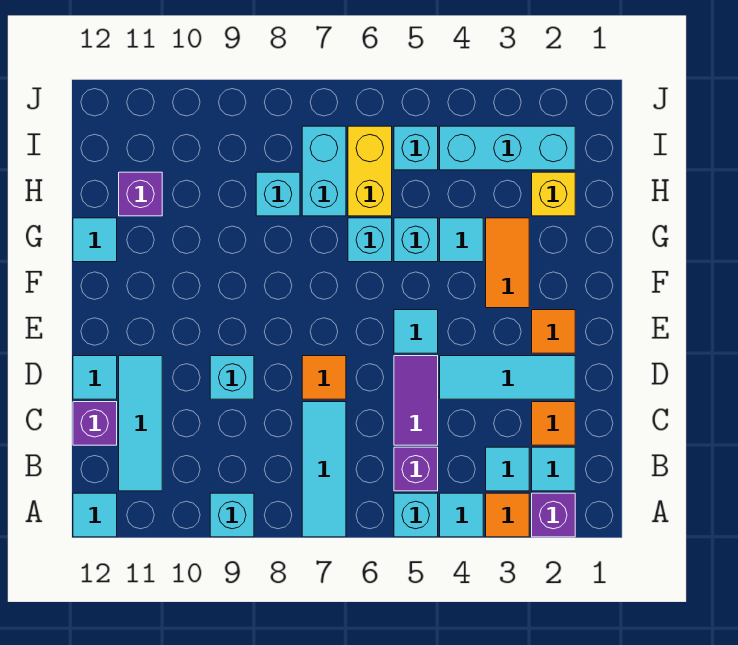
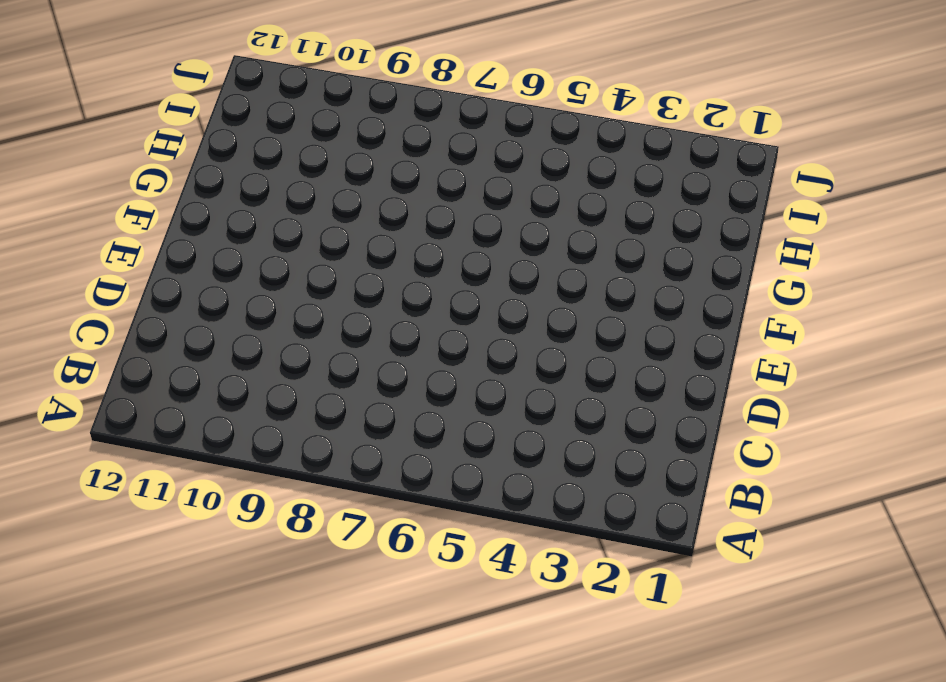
none -> purple brick A2 level 1
none -> orange tile A3 level 1
none -> cyan tile A4 level 1
none -> cyan brick A5 level 1

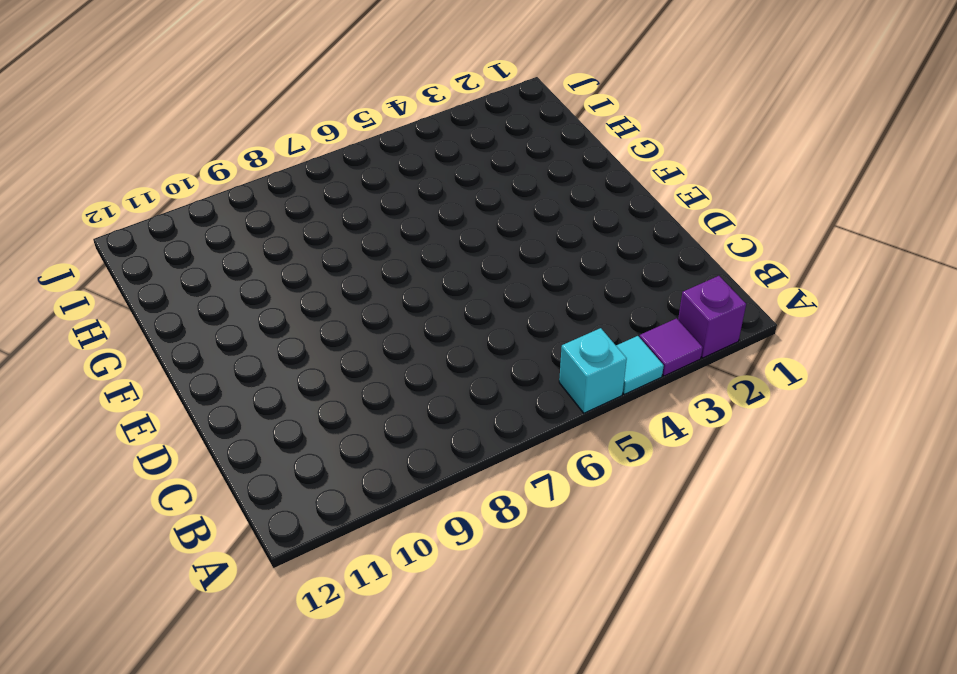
purple tile A3 level 1 -> orange tile A3 level 1
none -> cyan tile A7:C7 level 1
none -> cyan brick A9 level 1
none -> cyan tile A12 level 1
none -> cyan tile B2 level 1

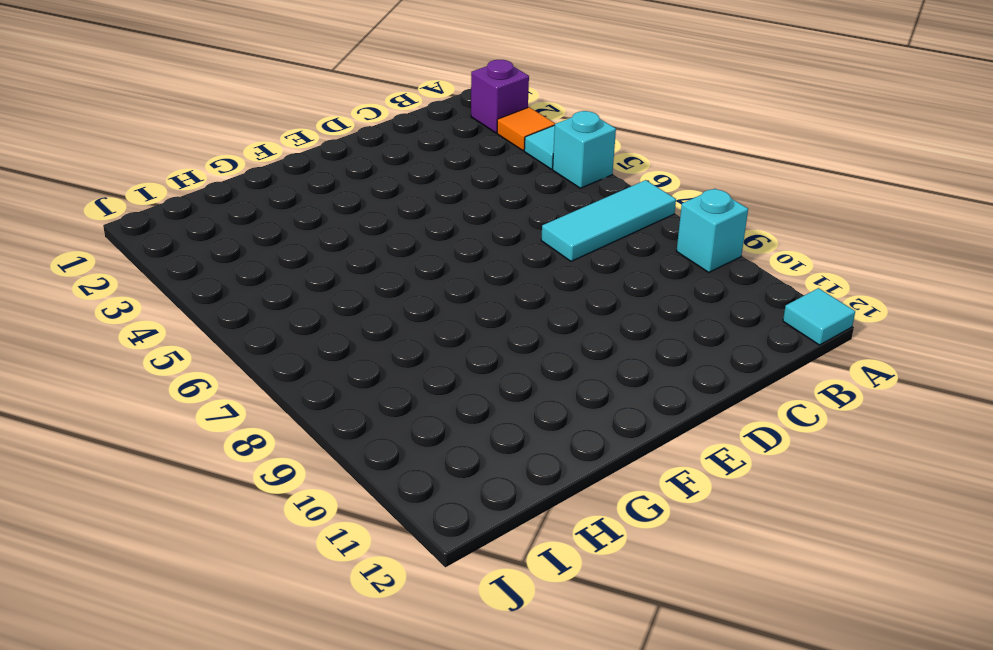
none -> cyan tile B2 level 1
none -> cyan tile B3 level 1
none -> purple brick B5 level 1
none -> cyan tile B11:D11 level 1

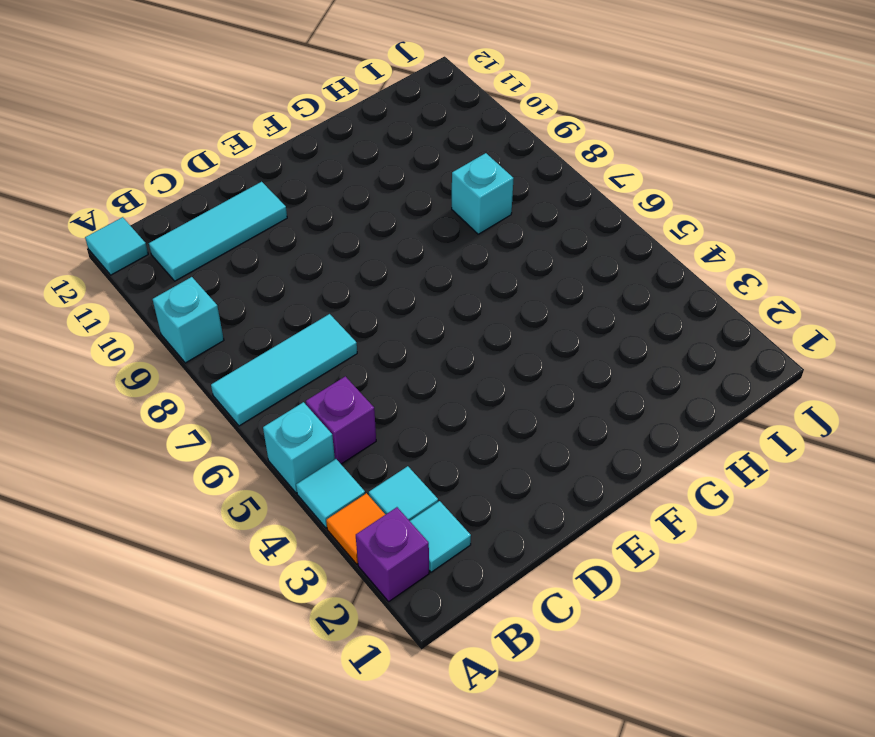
none -> orange tile C2 level 1
none -> purple tile C5:D5 level 1
none -> purple brick C12 level 1
none -> cyan tile D2:D4 level 1

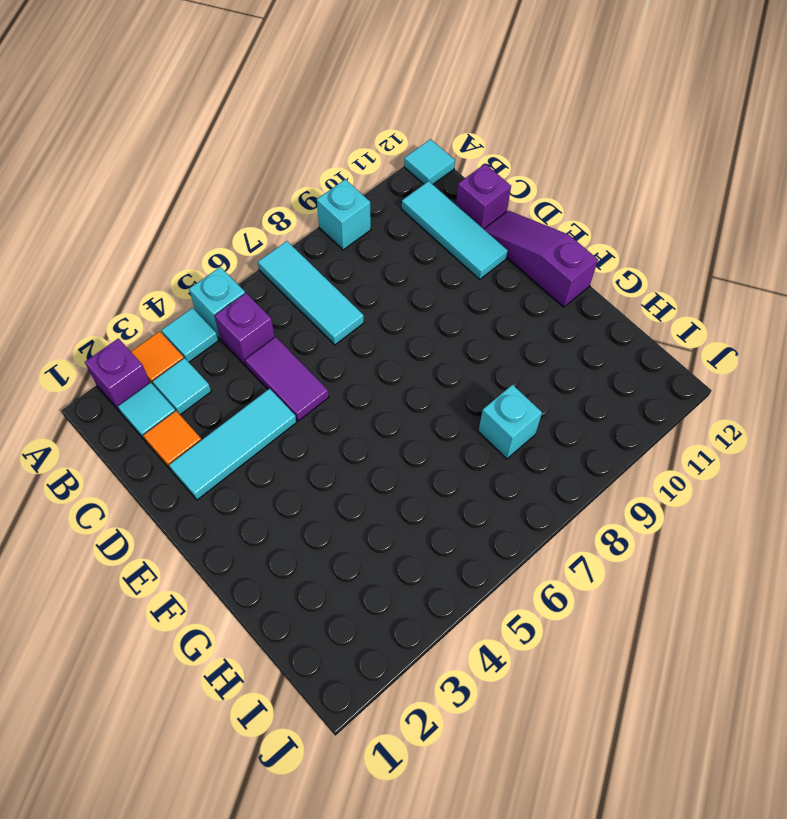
purple slope D12:F12 level 1 top F -> cyan tile D12 level 1
none -> orange tile D7 level 1
none -> cyan brick D9 level 1
none -> orange tile E2 level 1
none -> cyan tile E5 level 1

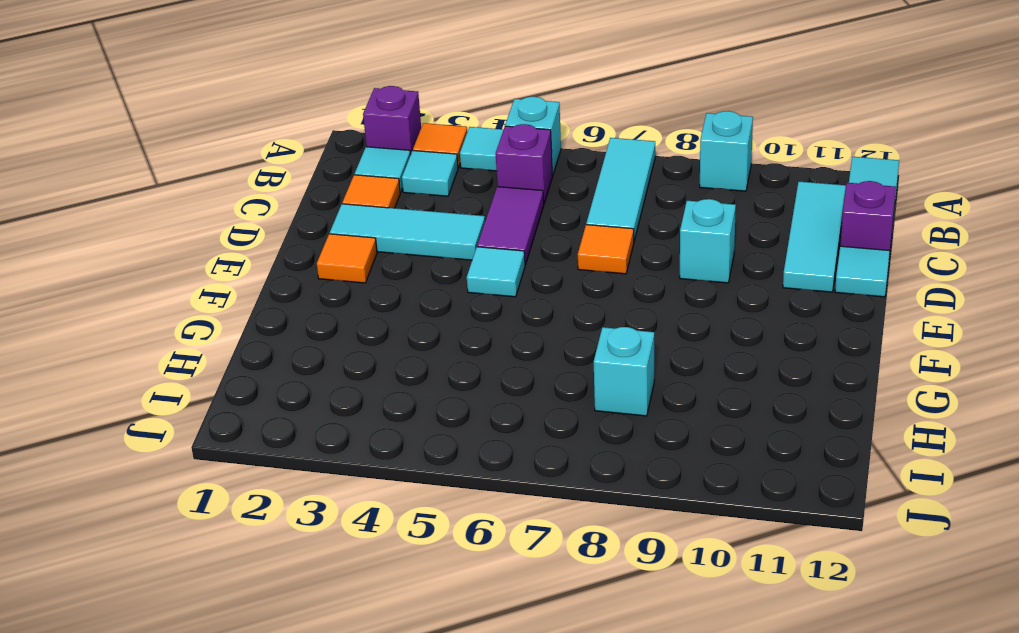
none -> orange tile F3:G3 level 1
none -> cyan tile G4 level 1
none -> cyan brick G5 level 1
none -> cyan brick G6 level 1

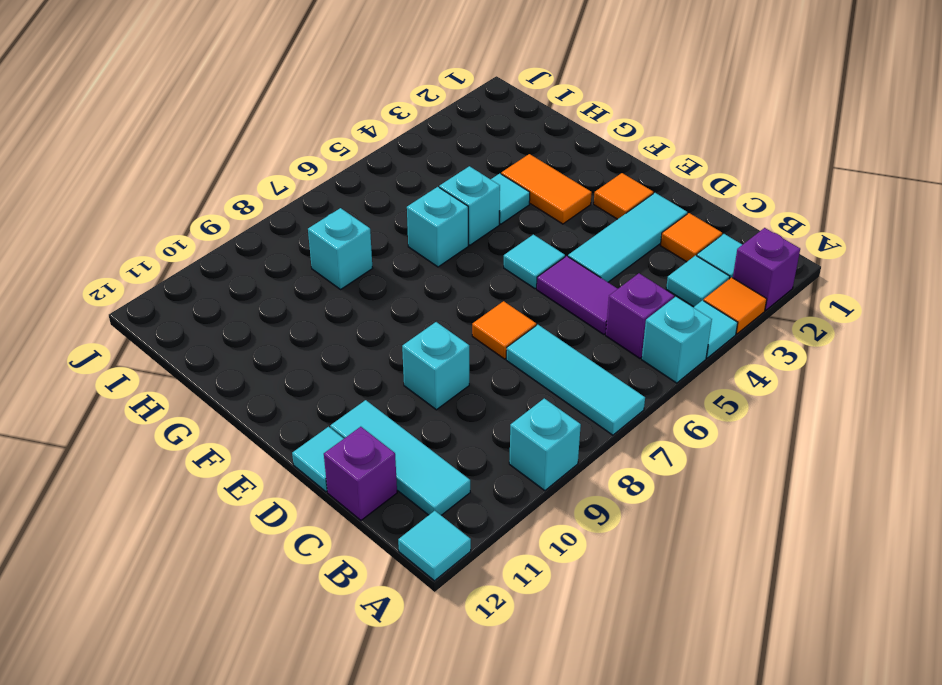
none -> cyan tile G12 level 1
none -> yellow brick H2 level 1
none -> yellow brick H6:I6 level 1
none -> cyan brick H7:I7 level 1

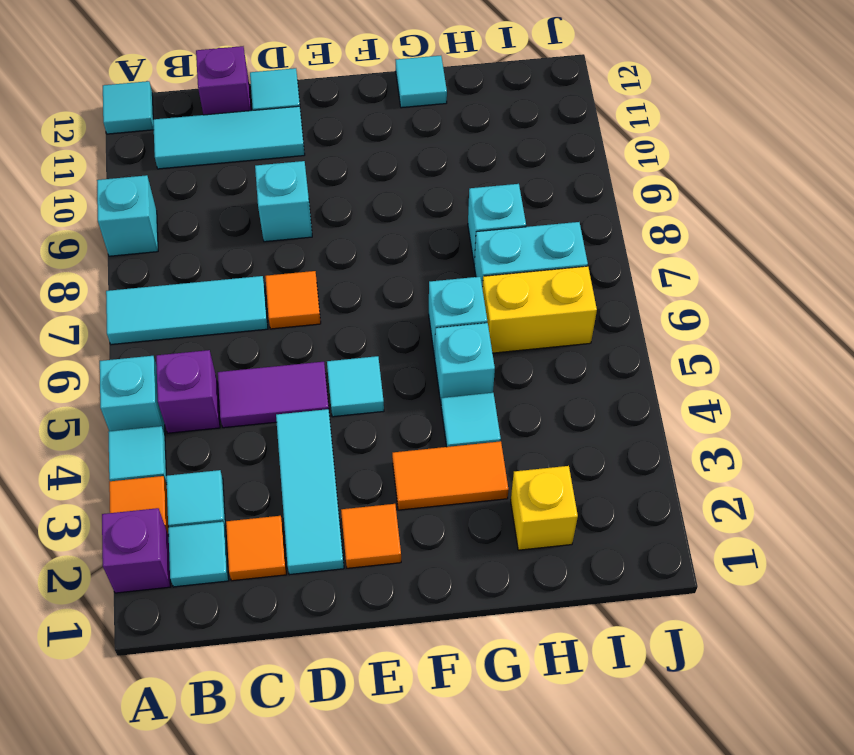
none -> purple brick H11 level 1
none -> cyan brick I2:I4 level 1
none -> cyan brick I5 level 1

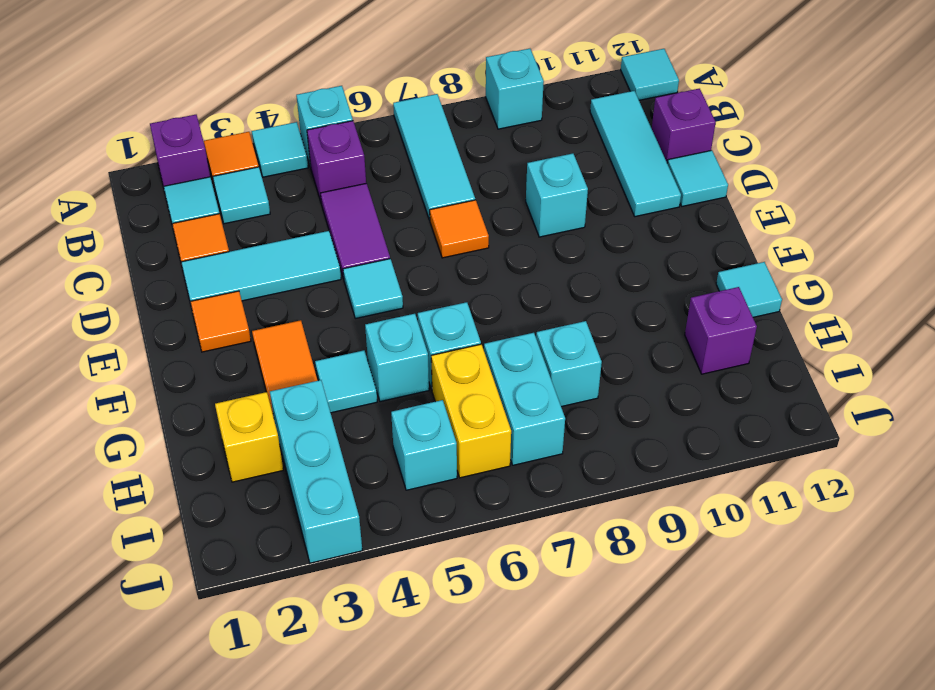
cyan brick H3:J3 level 1 -> cyan brick I2:I4 level 1

